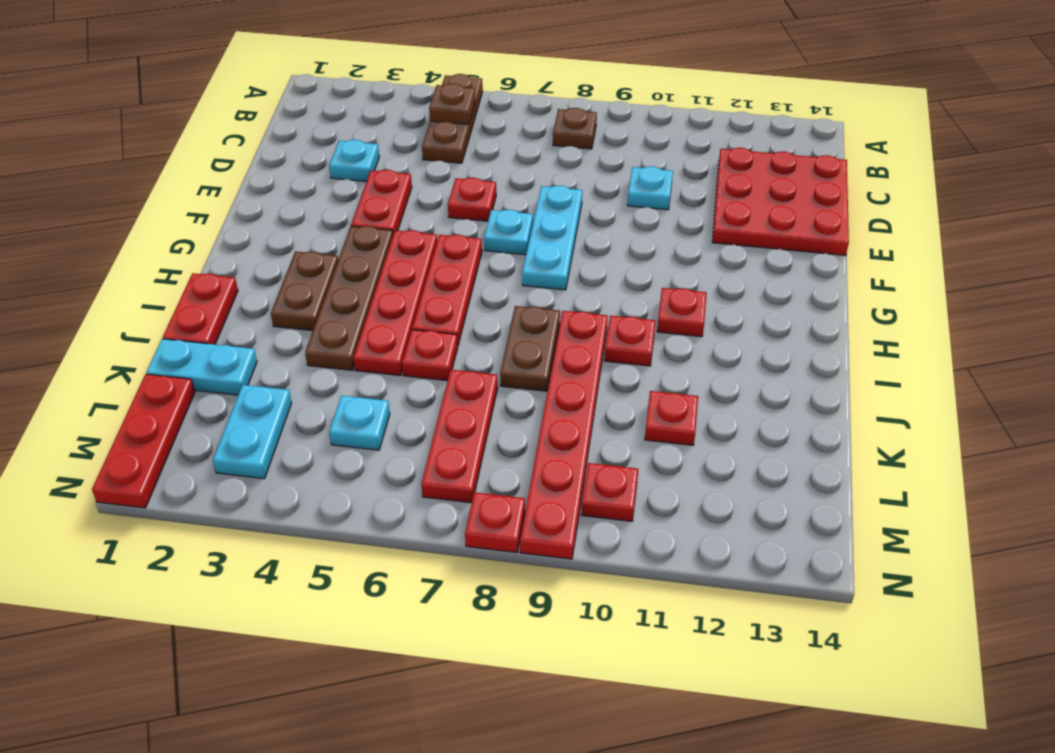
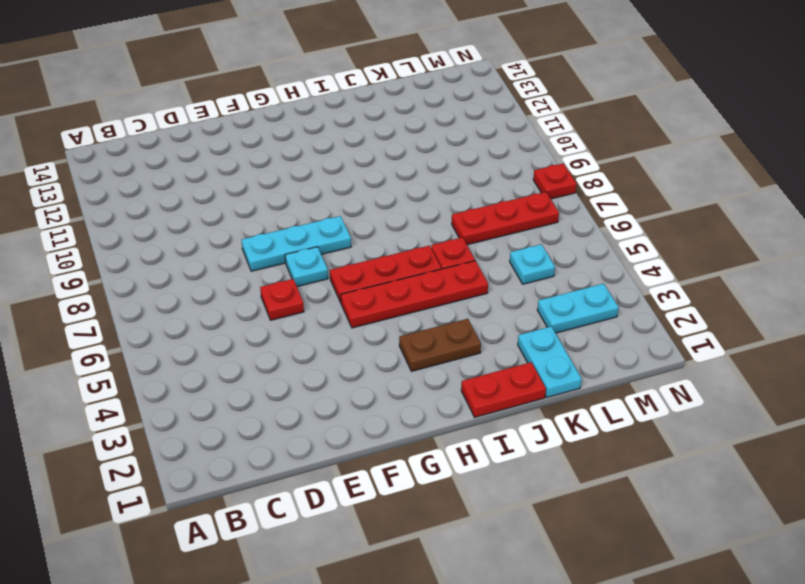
none -> brown plate A5:C5 level 1
none -> brown plate B8 level 1
none -> red plate C12:E14 level 1

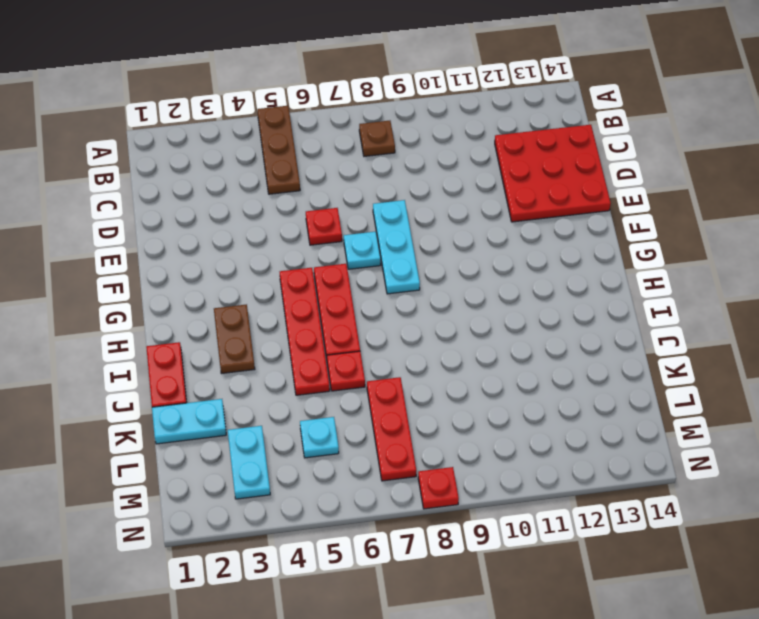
none -> cyan plate D3 level 1
none -> cyan plate D10 level 1
none -> red plate E4:F4 level 1

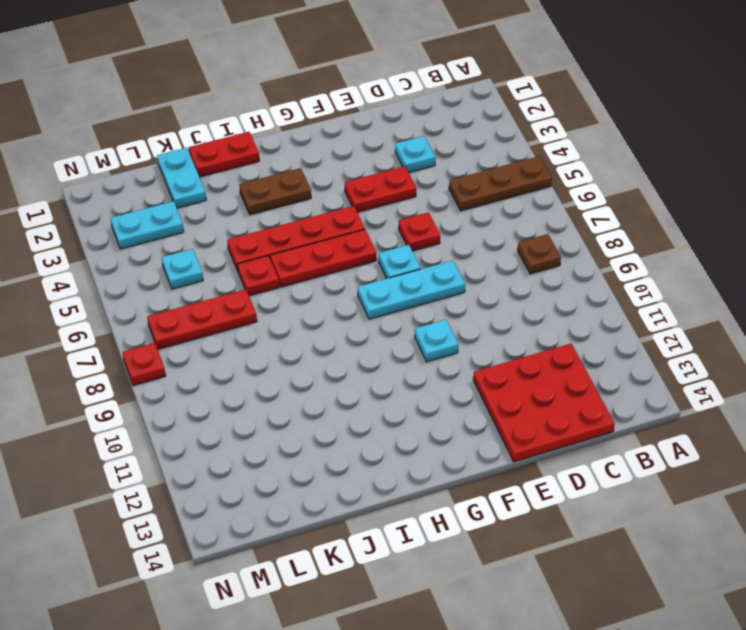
cyan plate F10 level 1 -> cyan plate D10 level 1
none -> brown plate G4:J4 level 1
none -> red plate H11 level 1
none -> brown plate I8:J8 level 1

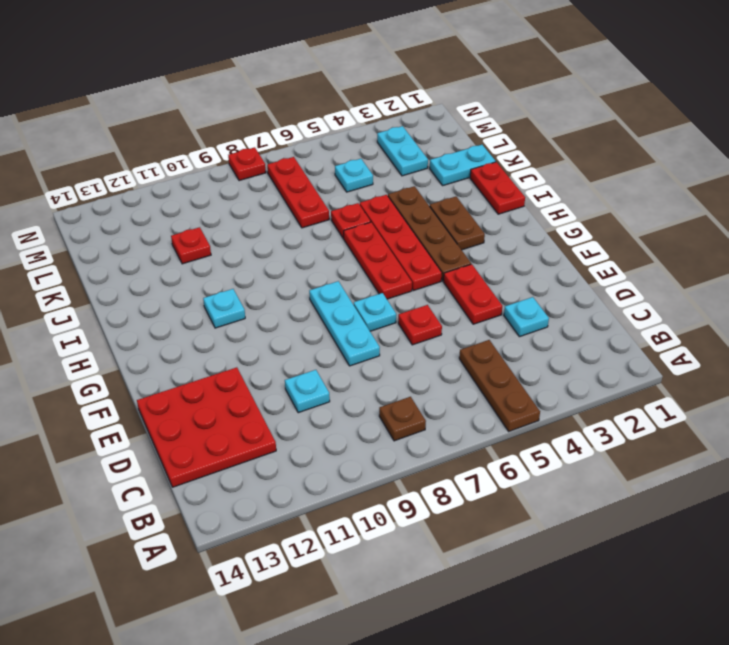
cyan plate H11 level 1 -> red plate H11 level 1
none -> brown plate I8:J8 level 1
none -> red plate I9:N9 level 1
none -> red plate I10 level 1

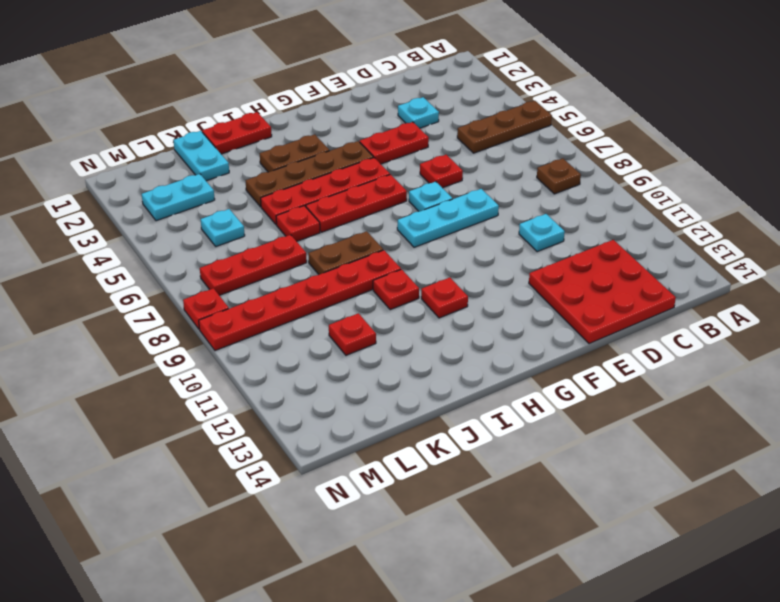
none -> red plate L1:N1 level 1
none -> red plate M10 level 1
none -> brown plate B5 level 2

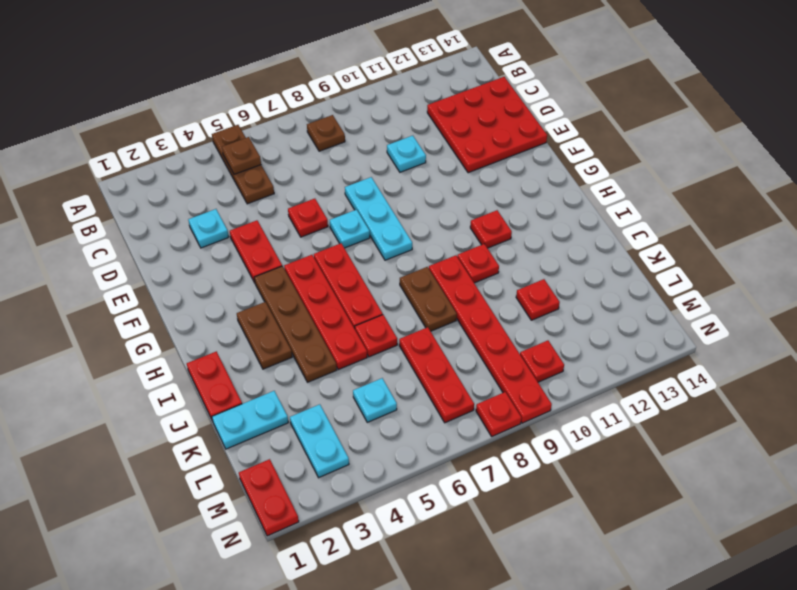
red plate M1:N1 level 1 -> red plate L1:N1 level 1

